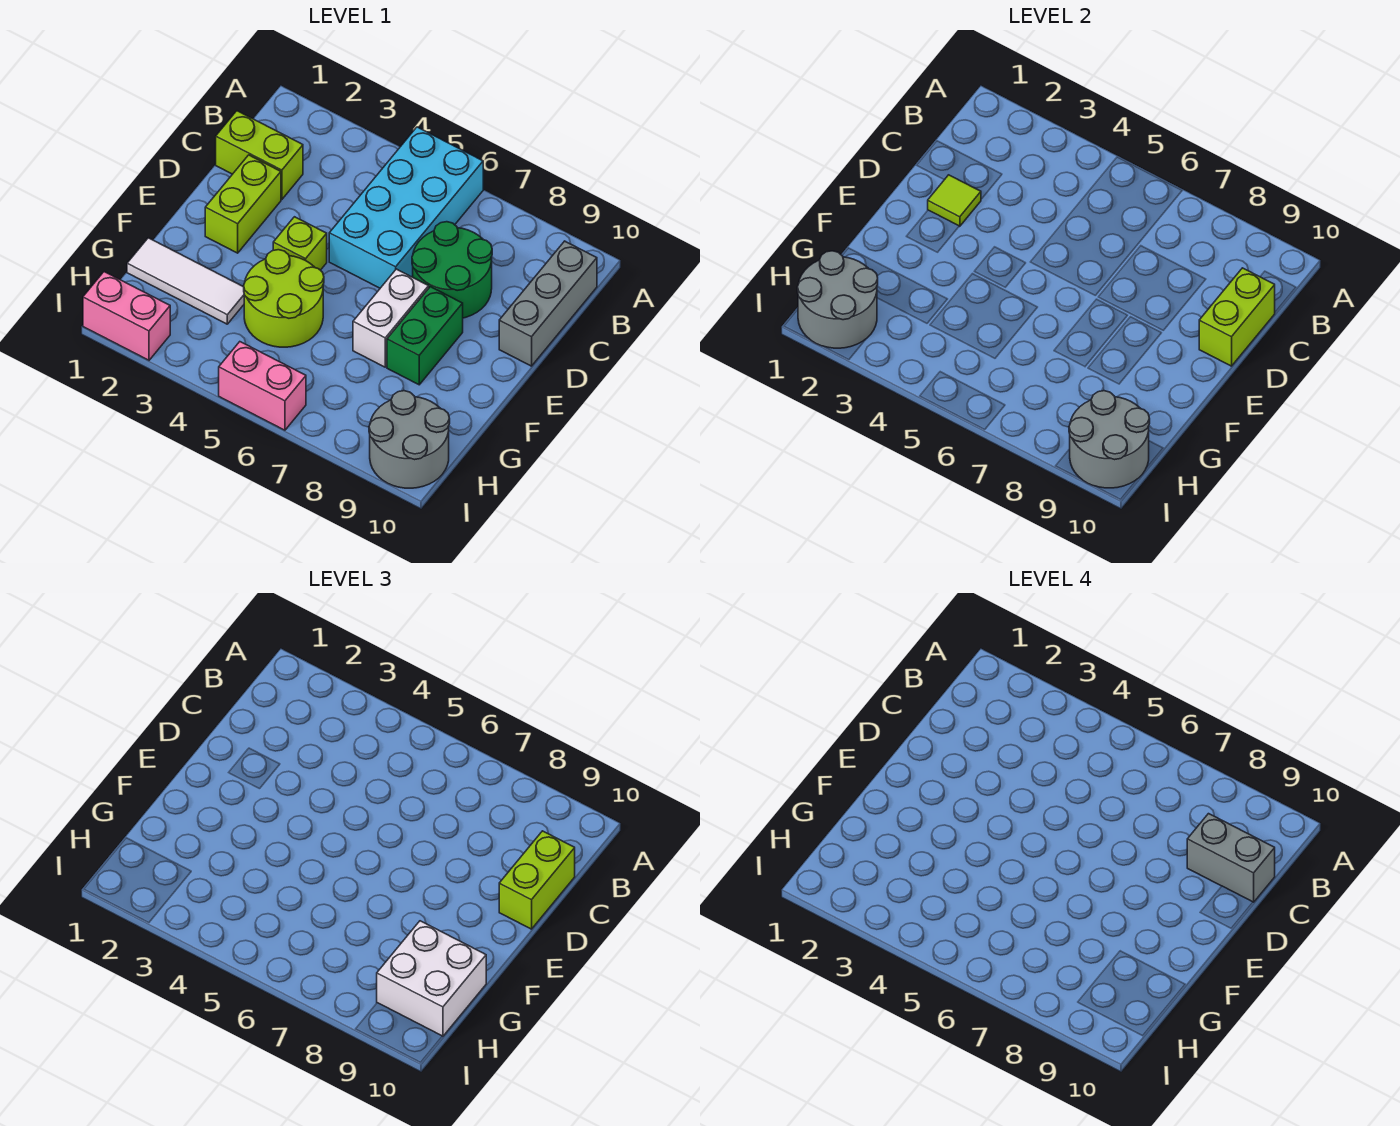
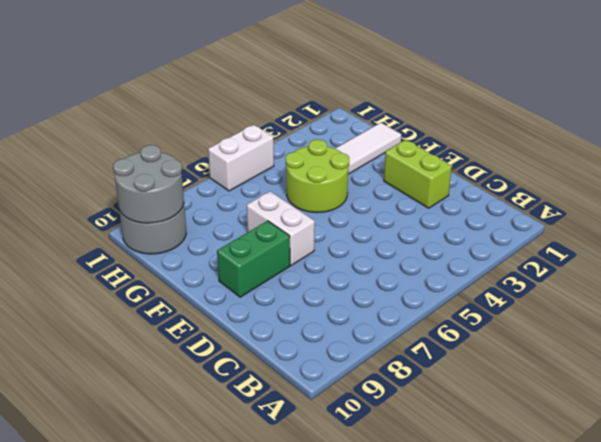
green brick E8:E9 level 1 -> green brick E8:F8 level 1
white brick I5:I6 level 1 -> pink brick I5:I6 level 1
none -> cyan brick A5:D6 level 1
none -> grey brick B10:D10 level 1
none -> lime brick C1:C2 level 1

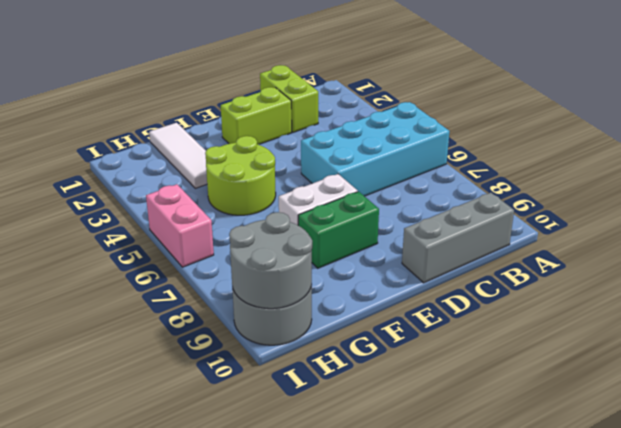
none -> green round brick C7:D8 level 1
none -> lime brick E4 level 1
none -> pink brick I1:I2 level 1

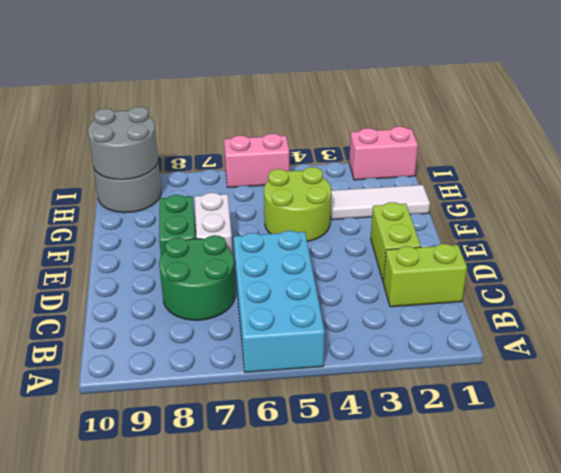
none -> grey brick B10:D10 level 1
none -> lime brick E4 level 1
none -> lime brick C10:D10 level 2

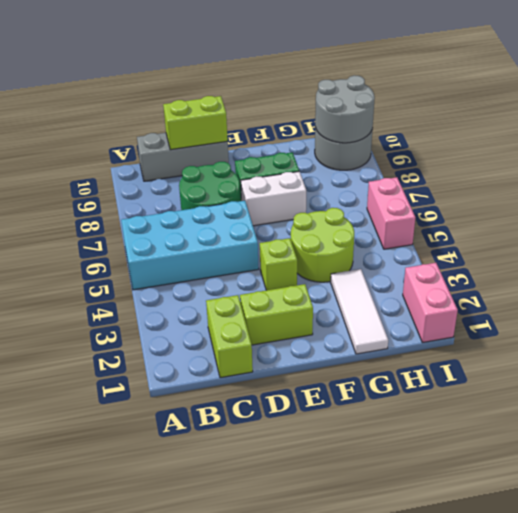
none -> lime tile D2 level 2
none -> grey round brick H1:I2 level 2
none -> lime brick C10:D10 level 3

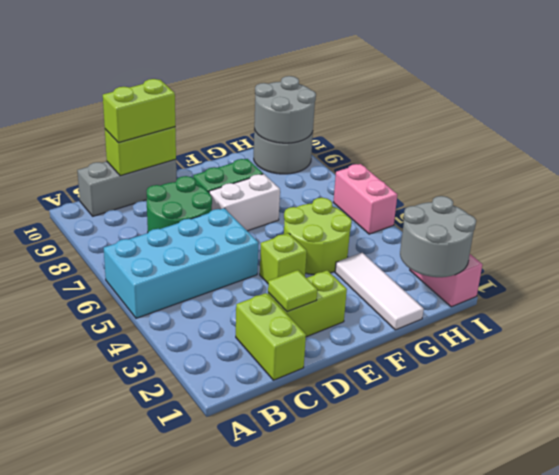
none -> white brick G9:H10 level 3
none -> grey brick C9:C10 level 4

